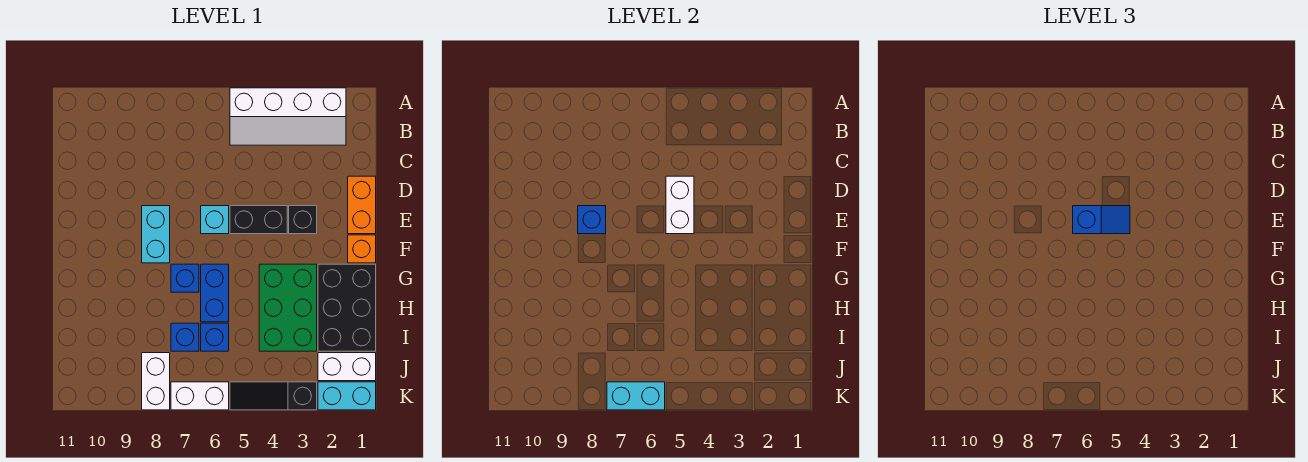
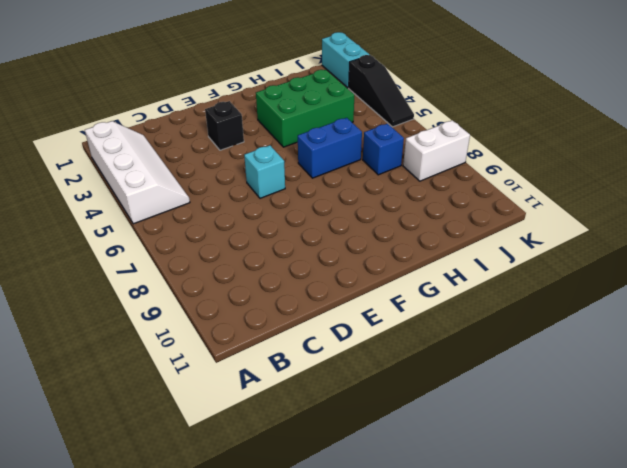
none -> orange brick D1:E1 level 1
none -> black brick E4:E5 level 1
none -> cyan brick E8:F8 level 1

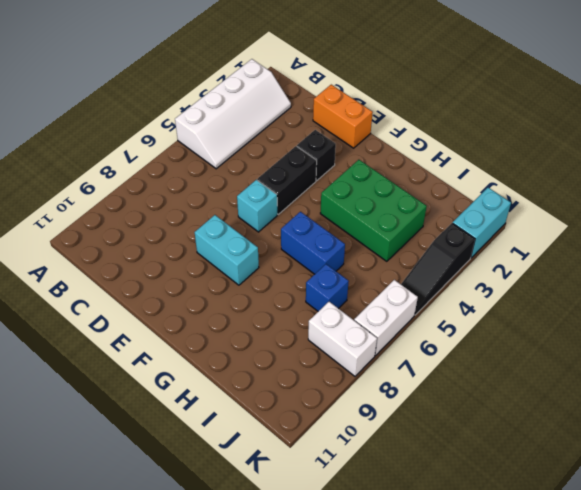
none -> orange brick F1 level 1
none -> black brick G1:I2 level 1
none -> blue brick G7 level 1

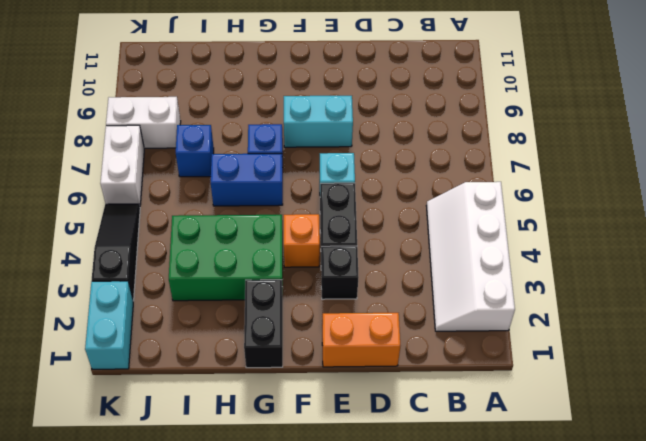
orange brick F4 level 1 -> orange brick F1 level 1
black brick G1:G2 level 1 -> black brick G1:I2 level 1
none -> blue brick I6 level 1
none -> white brick J1:J2 level 1
none -> white brick D5:E5 level 2

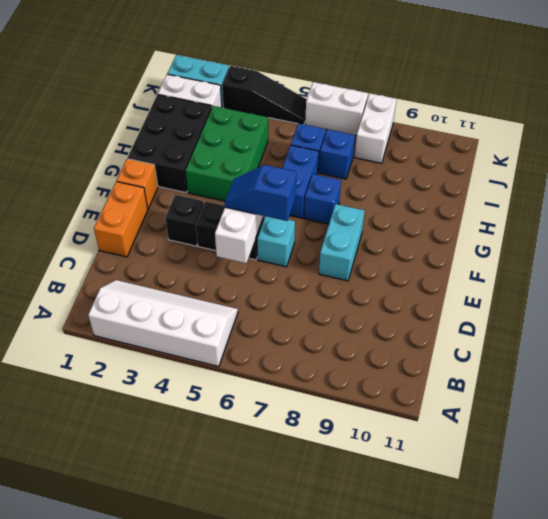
none -> blue brick E8 level 2
none -> cyan brick K6:K7 level 2

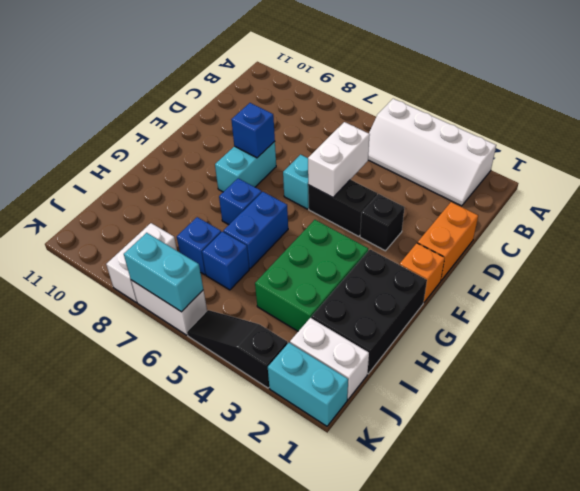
none -> blue slope E5:E6 level 3 top 6

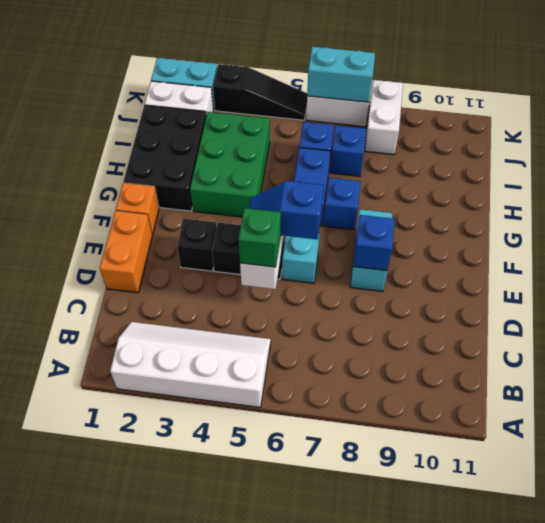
green brick D5 level 3 -> none

